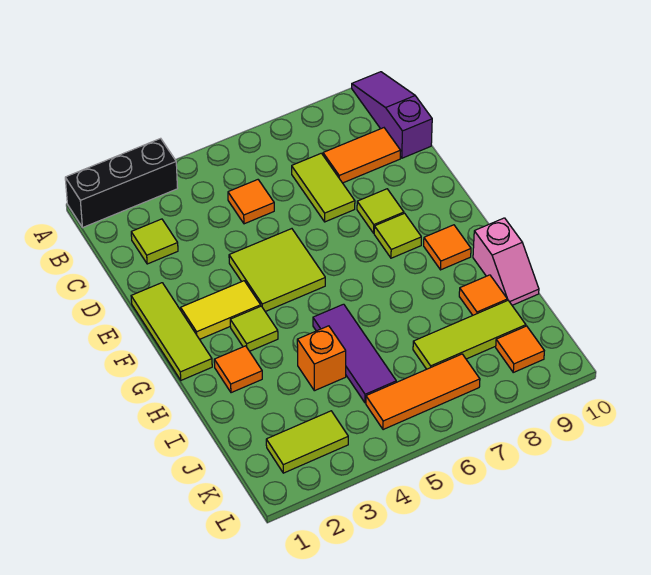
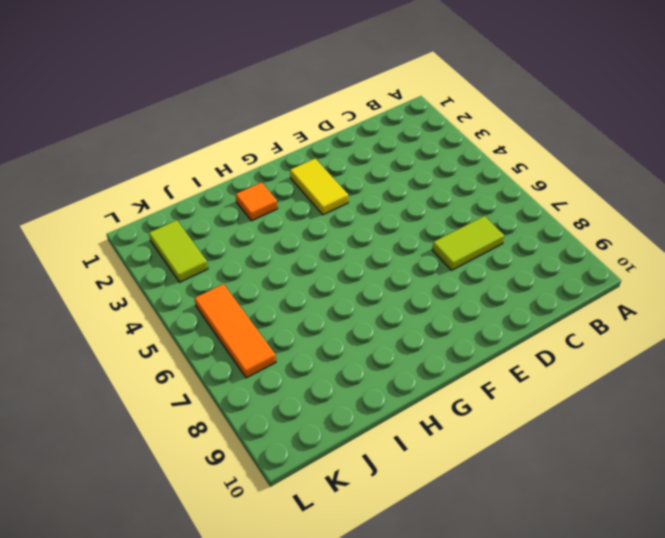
none -> black brick A1:A3 level 1
none -> purple slope A10:C10 level 1 top C
none -> lime tile C2 level 1

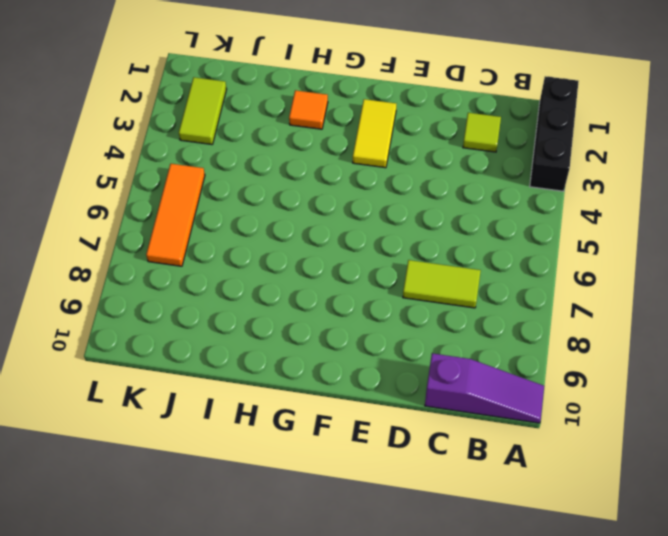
none -> orange tile C5 level 1
none -> orange tile C8:C9 level 1
none -> lime tile E1:G1 level 1

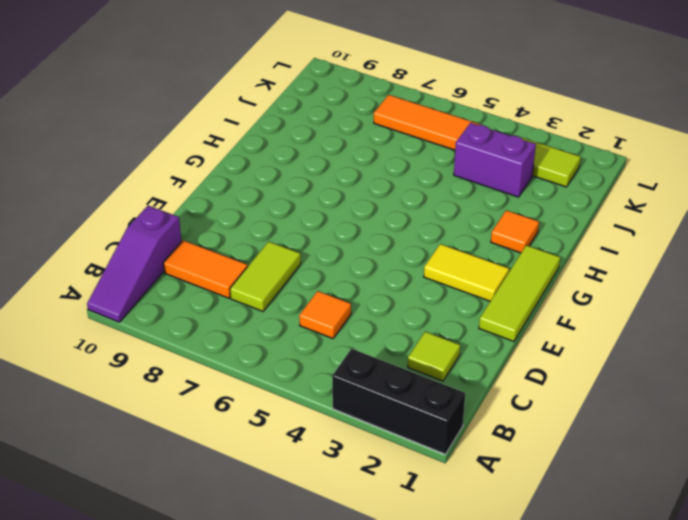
purple brick J3:J4 level 1 -> none
none -> lime tile E4:F5 level 1
none -> lime tile E8 level 1
none -> lime tile F8 level 1

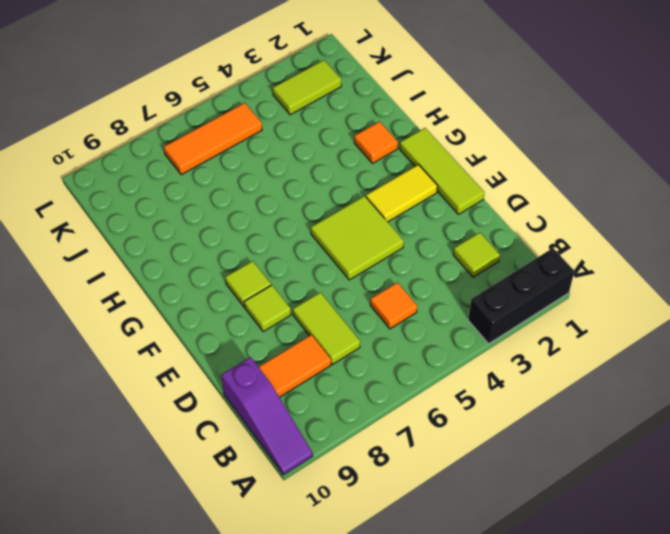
none -> lime tile G3 level 1
none -> orange tile G9 level 1
none -> purple tile H5:J5 level 1

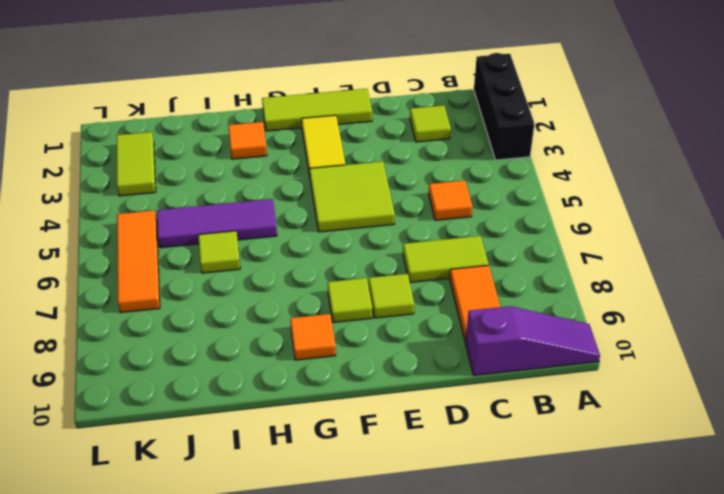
lime tile I6 level 1 -> lime tile G3 level 1
none -> pink slope H10:I10 level 1 top H
none -> orange brick I4 level 1
none -> orange tile I9 level 1

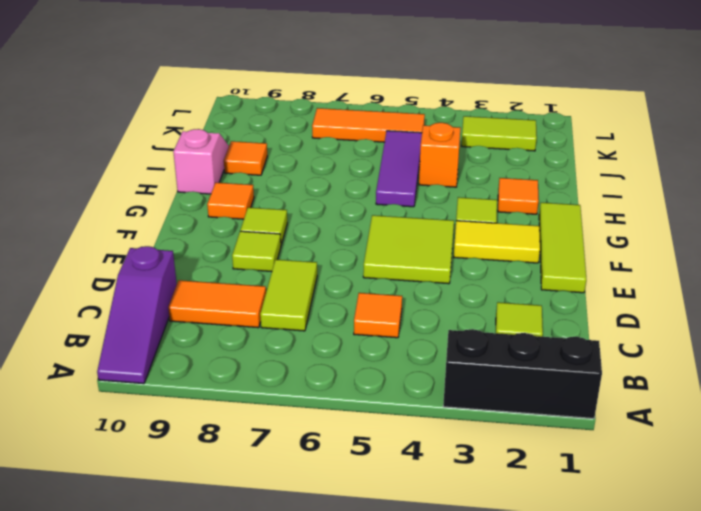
none -> lime tile J7:J9 level 1
none -> orange tile K9 level 1

